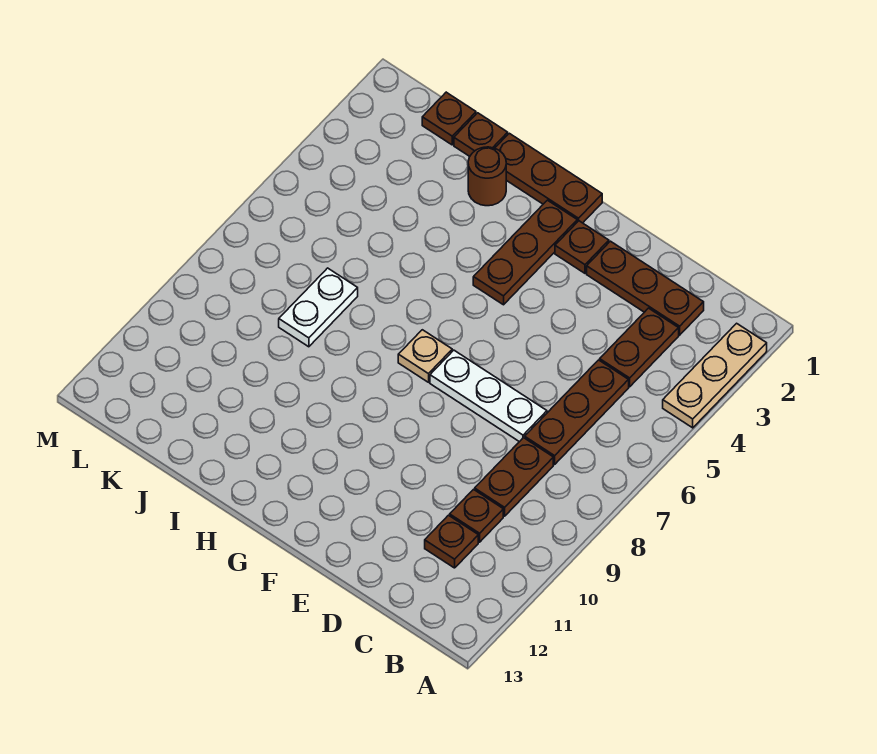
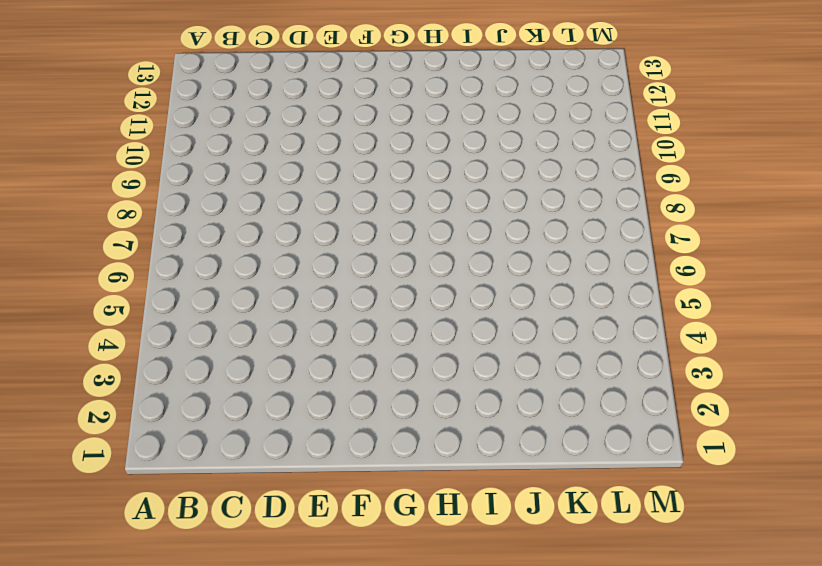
none -> tan plate A2:A4 level 1
none -> brown plate C2:E2 level 1
none -> brown plate C3:C4 level 1

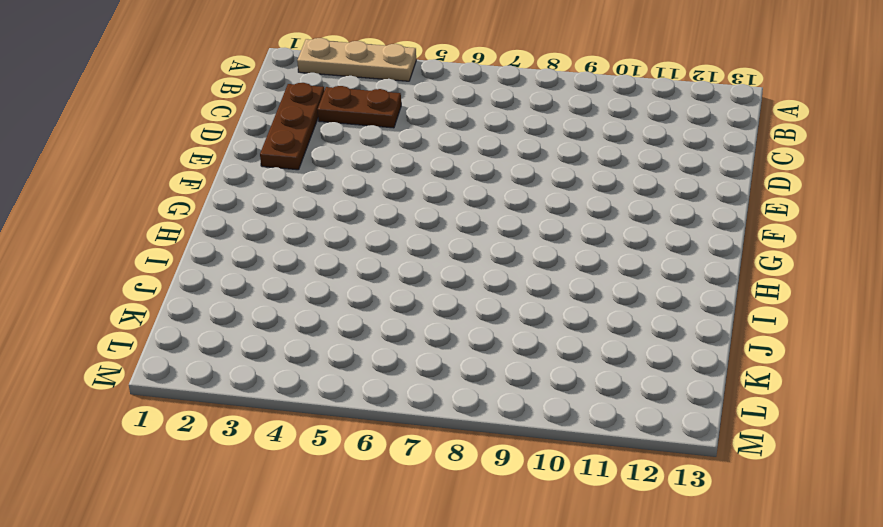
none -> brown plate C5:C7 level 1
none -> brown plate C8:C9 level 1
none -> brown plate C10 level 1

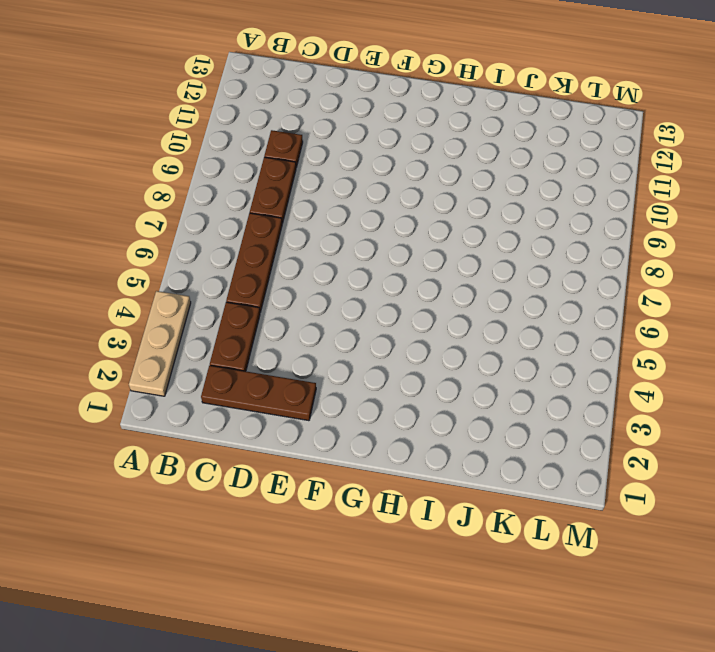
none -> brown plate C11 level 1
none -> white plate D7:F7 level 1
none -> brown plate F2 level 1

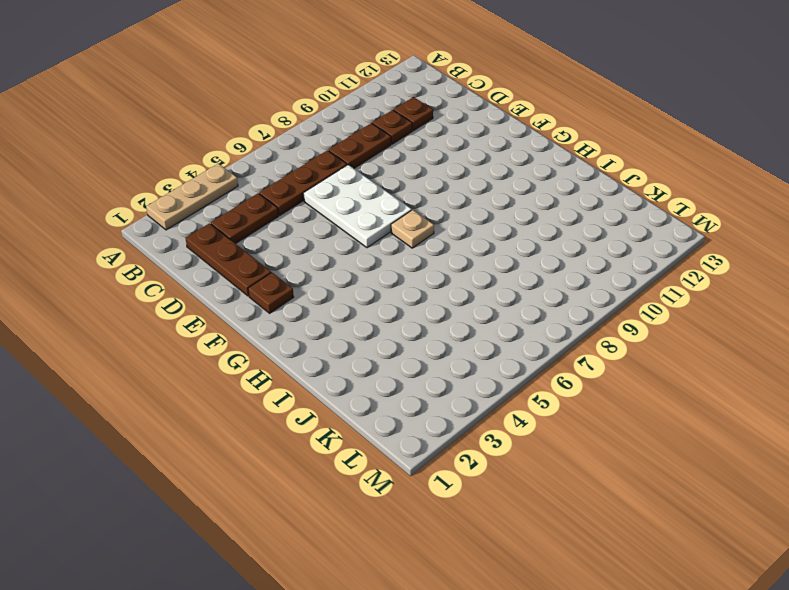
white plate D6:F7 level 1 -> white plate D7:F7 level 1
none -> brown plate G1:I1 level 1
none -> brown plate G2:G4 level 1
none -> brown round brick I2 level 1

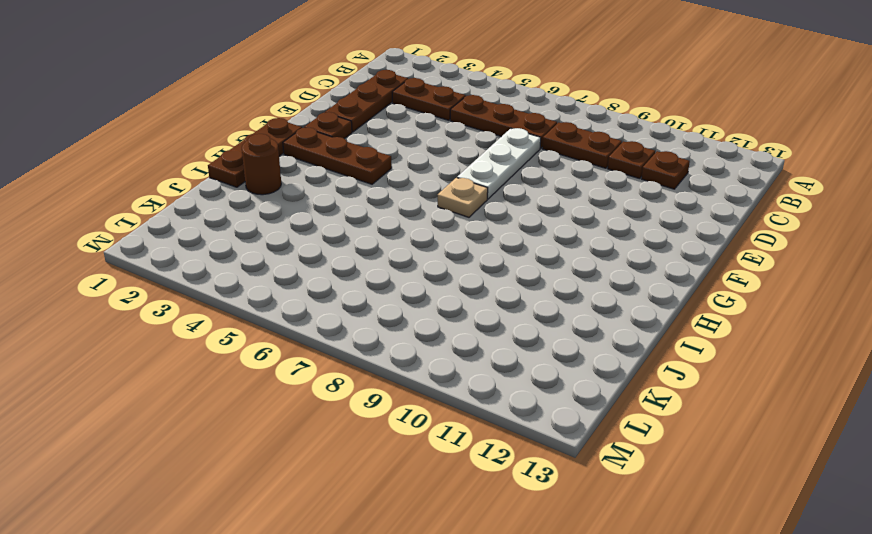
none -> tan plate A2:A4 level 1
none -> brown plate J1 level 1
none -> white plate J7:J8 level 1

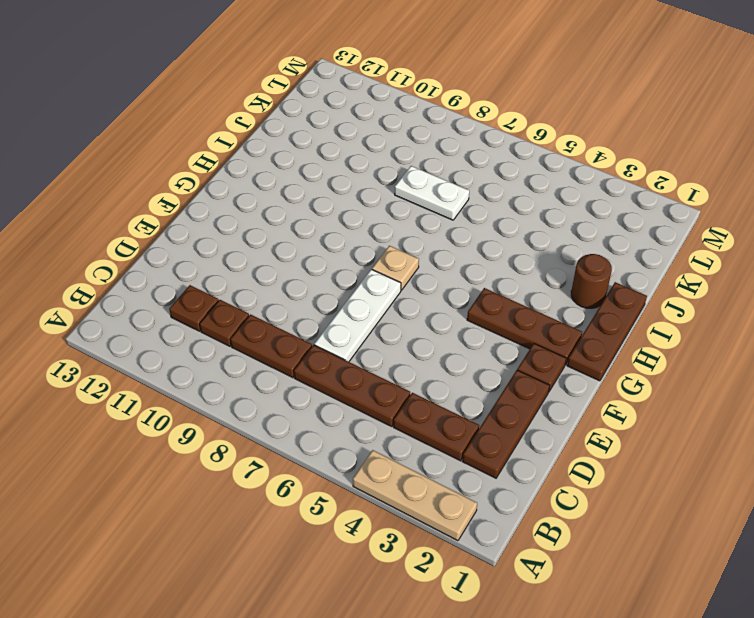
none -> brown plate J1 level 1
none -> brown plate K1 level 1

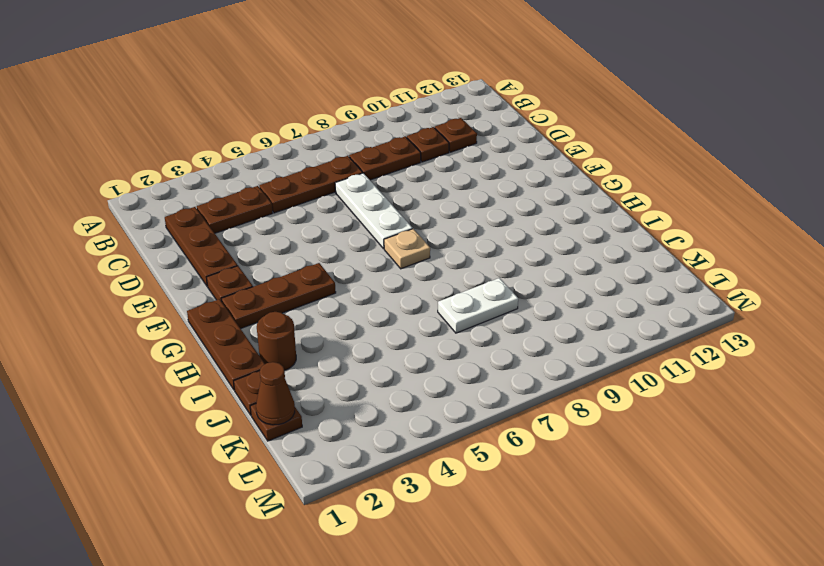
brown cone K1 level 2 -> none
none -> tan plate A2:A4 level 1

